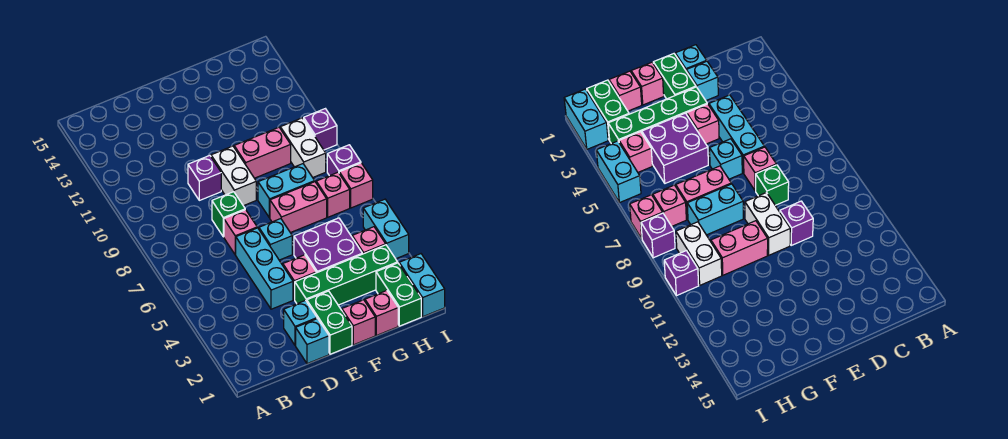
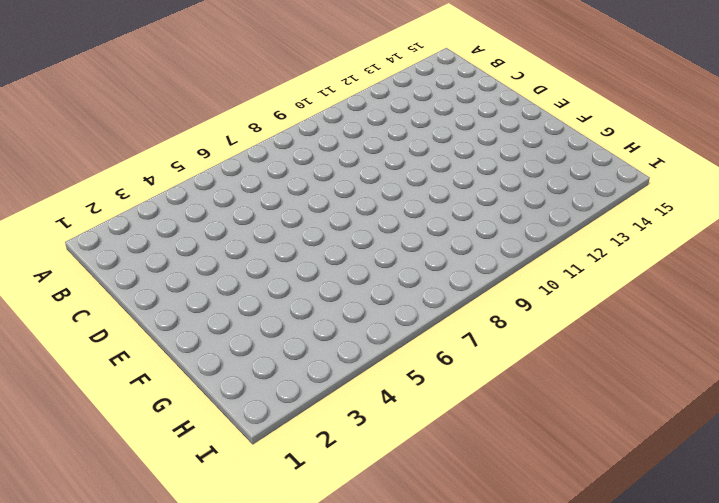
none -> cyan brick D1 level 1
none -> cyan brick D2 level 1
none -> cyan brick D4:D6 level 1

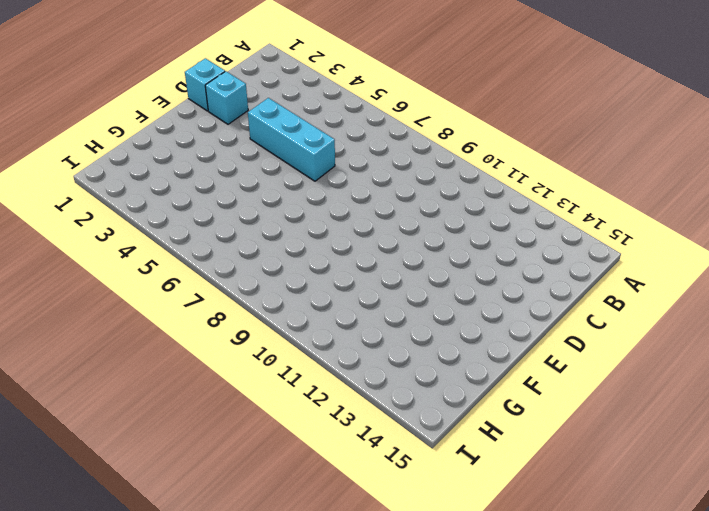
none -> pink brick D7 level 1
none -> green brick D8 level 1
none -> purple brick D10 level 1

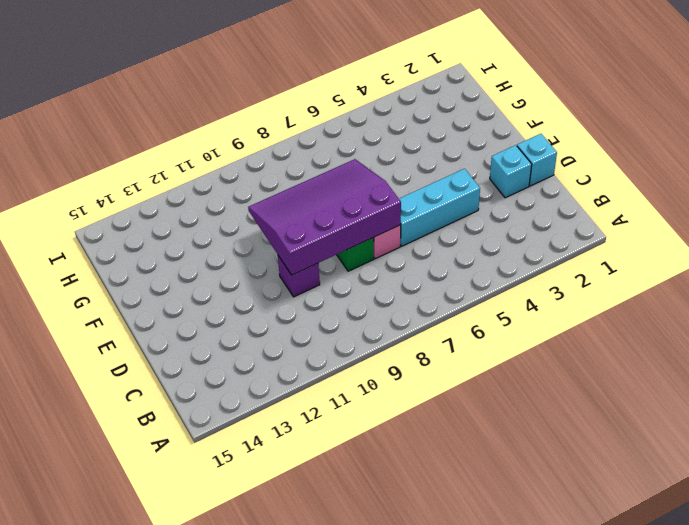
purple slope D7:F10 level 2 top D -> none
none -> green brick E1:E2 level 1
none -> green brick E3:H3 level 1
none -> pink brick E4 level 1

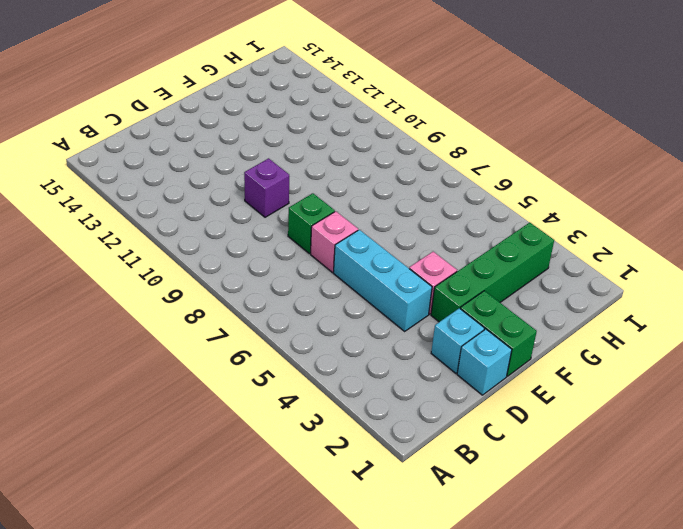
none -> cyan brick E6 level 1
none -> white brick E9:E10 level 1
none -> pink brick F1 level 1

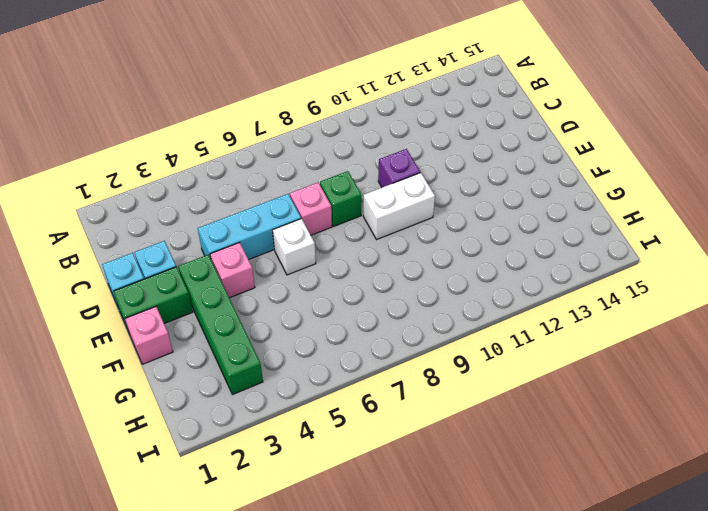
white brick E6 level 1 -> cyan brick E6 level 1
none -> purple brick F4:G5 level 1
none -> pink brick F7:G7 level 1
none -> cyan brick F8:G8 level 1

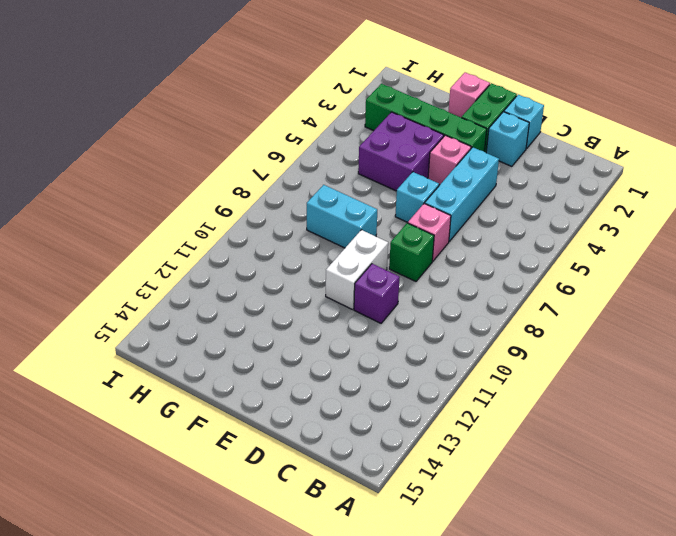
none -> pink brick F7:G7 level 1
none -> pink brick F10:G10 level 1
none -> pink brick G1 level 1

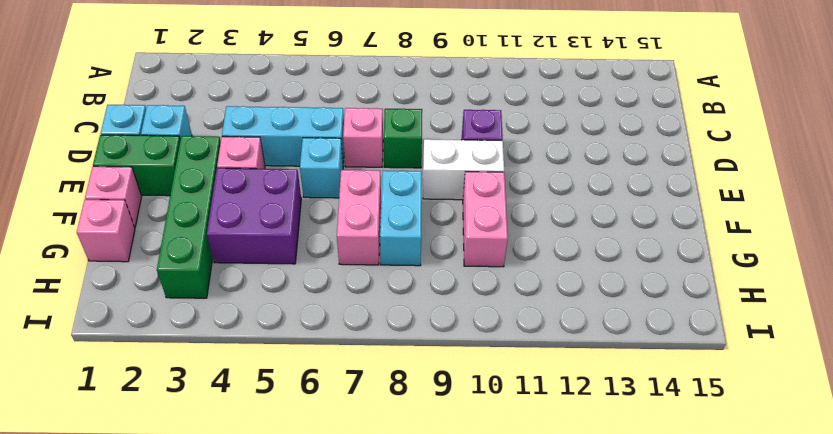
none -> green brick H1:H2 level 1
none -> pink brick H4 level 1
none -> pink brick H7 level 1

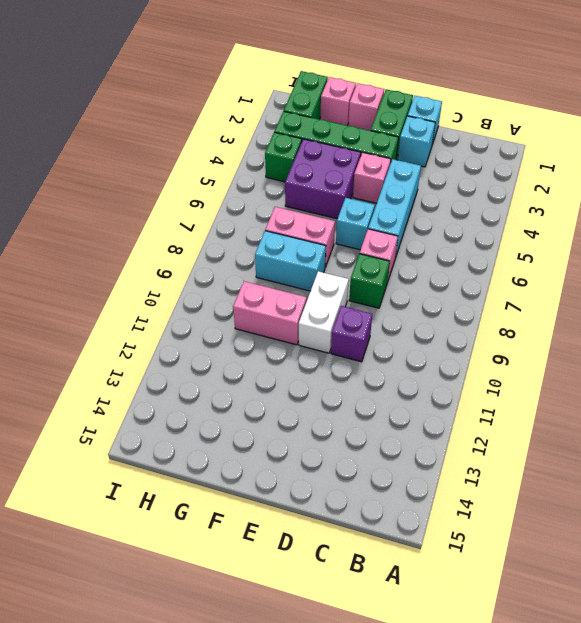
green brick H4 level 1 -> pink brick H4 level 1
none -> pink brick H7 level 1
none -> white brick H9:H10 level 1
none -> cyan brick I1:I2 level 1

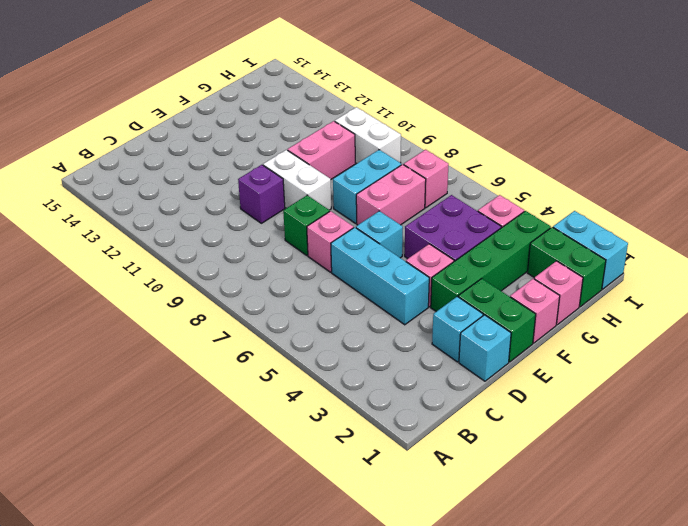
none -> cyan brick I4:I5 level 1
none -> pink brick I7 level 1
none -> purple brick I8 level 1

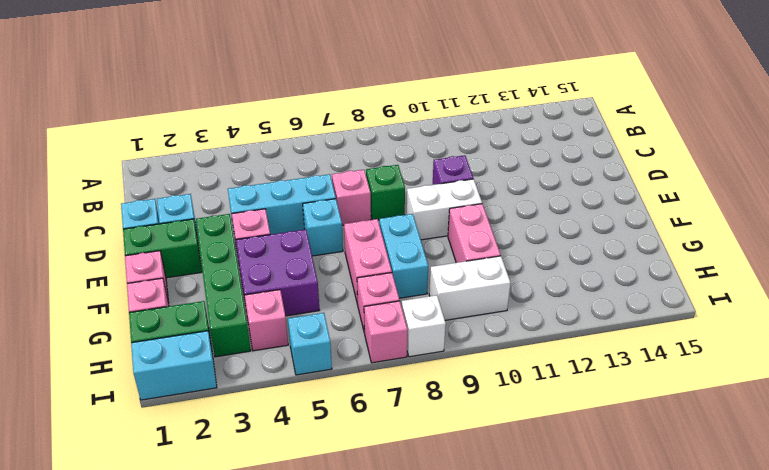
cyan brick I5 level 1 -> cyan brick I4:I5 level 1
white brick I8 level 1 -> purple brick I8 level 1
none -> purple brick I10 level 1

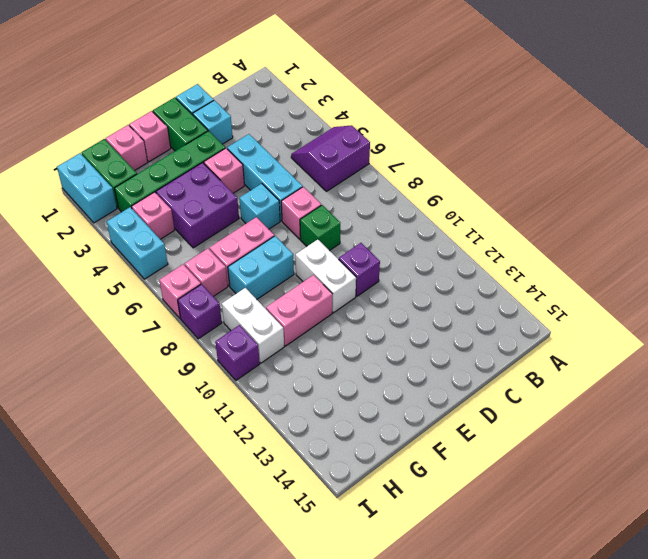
purple slope A5:B6 level 1 top 6 -> none

